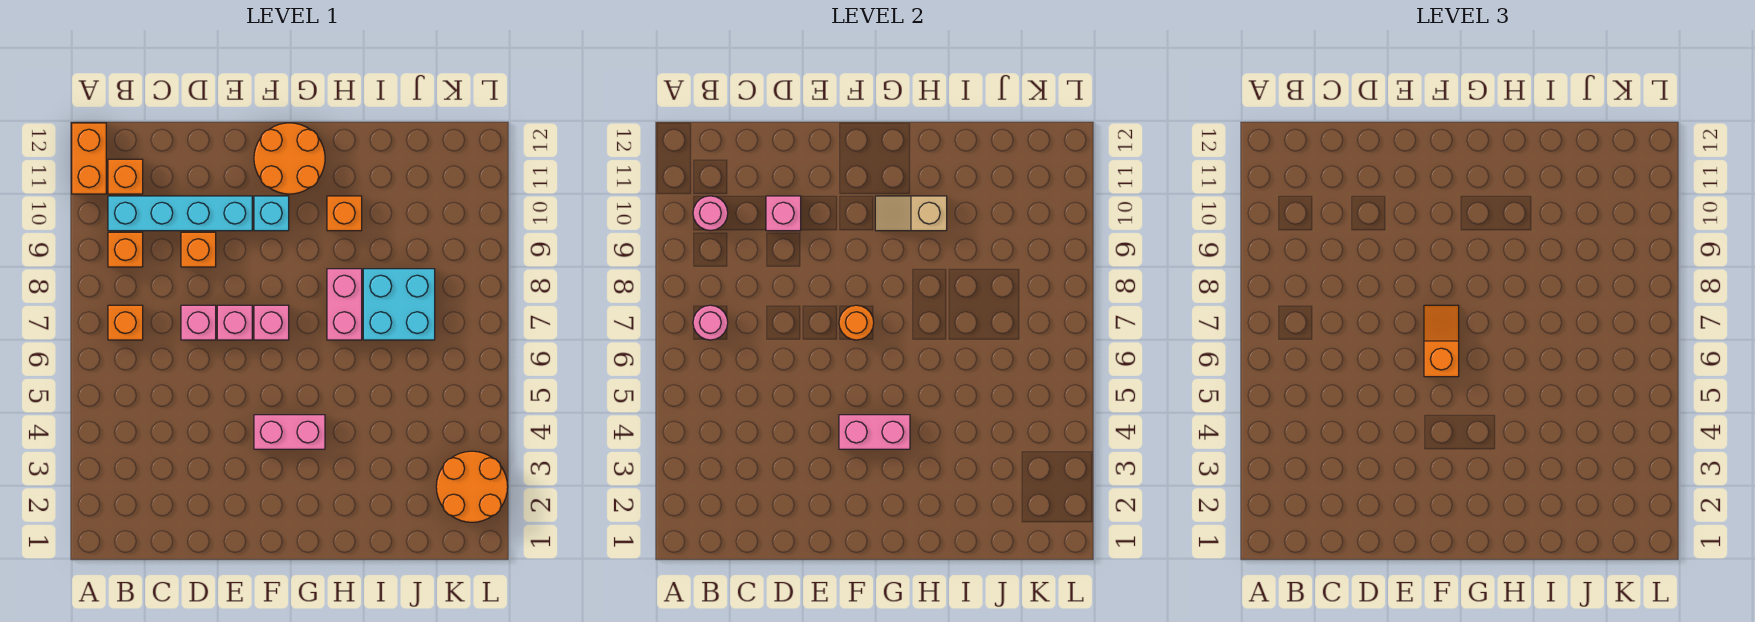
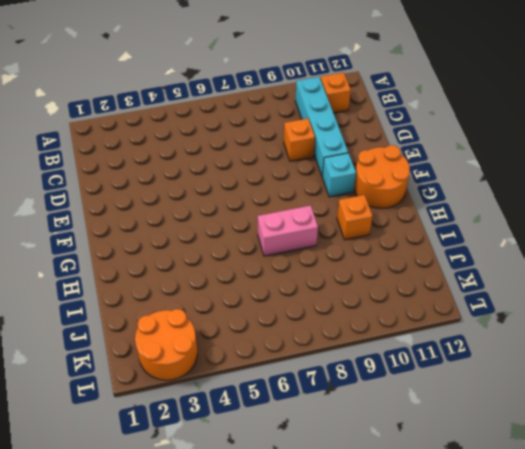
none -> orange brick A11:A12 level 1
none -> orange brick B7 level 1
none -> orange brick B9 level 1

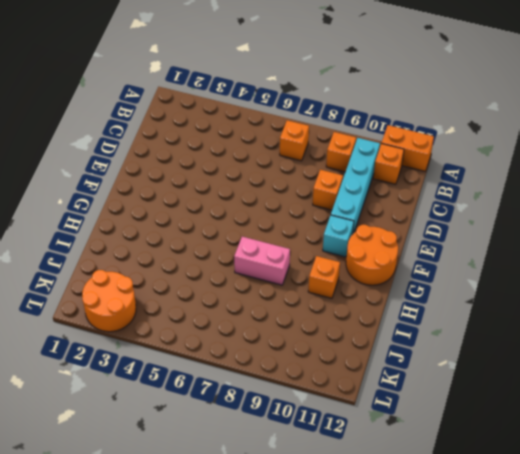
none -> pink brick D7 level 1
none -> pink brick E7 level 1
none -> pink brick F4:G4 level 1

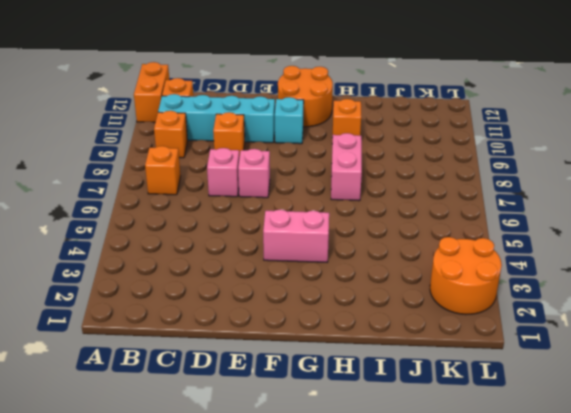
none -> pink brick F7 level 1
none -> cyan brick I7:J8 level 1
none -> pink round brick B7 level 2

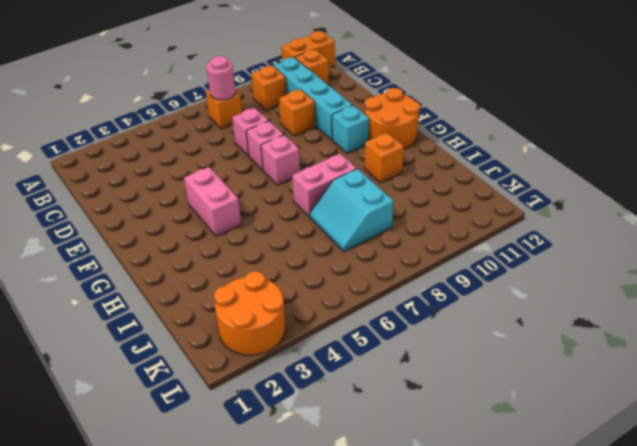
cyan slope I7:J8 level 1 top 8 -> cyan brick I7:J8 level 1
none -> pink round brick B10 level 2
none -> pink brick D10 level 2
none -> pink brick F4:G4 level 2

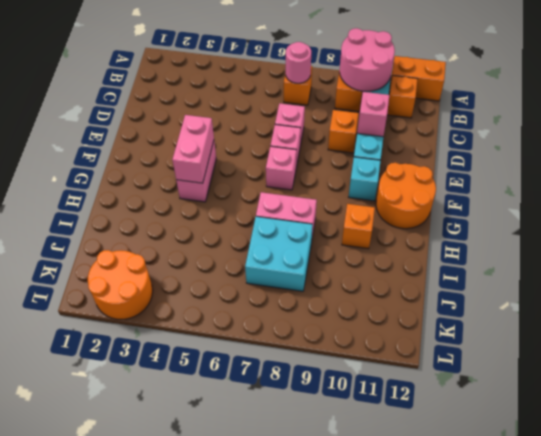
pink round brick A9:B10 level 2 -> pink round brick B10 level 2
none -> orange round brick F7 level 2
none -> tan slope G10:H10 level 2 top H
none -> orange slope F6:F7 level 3 top 6

